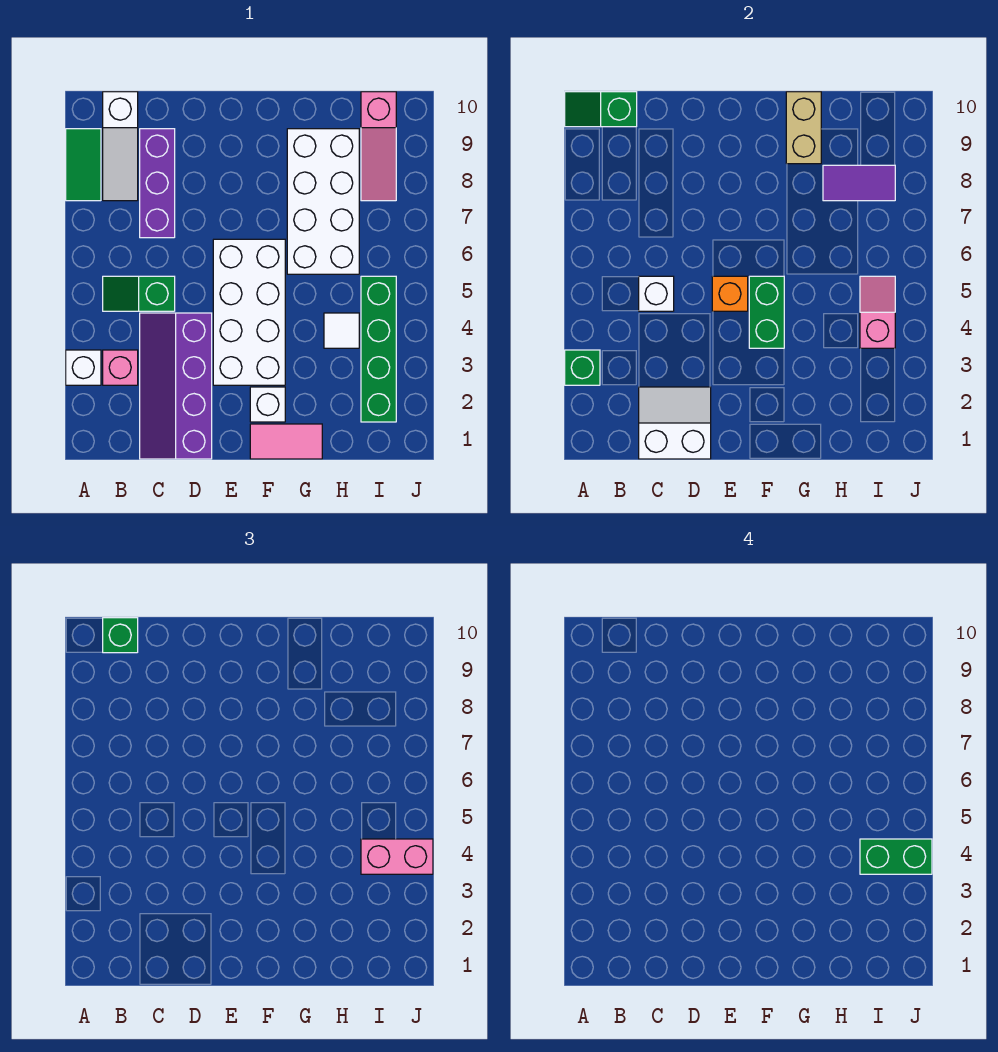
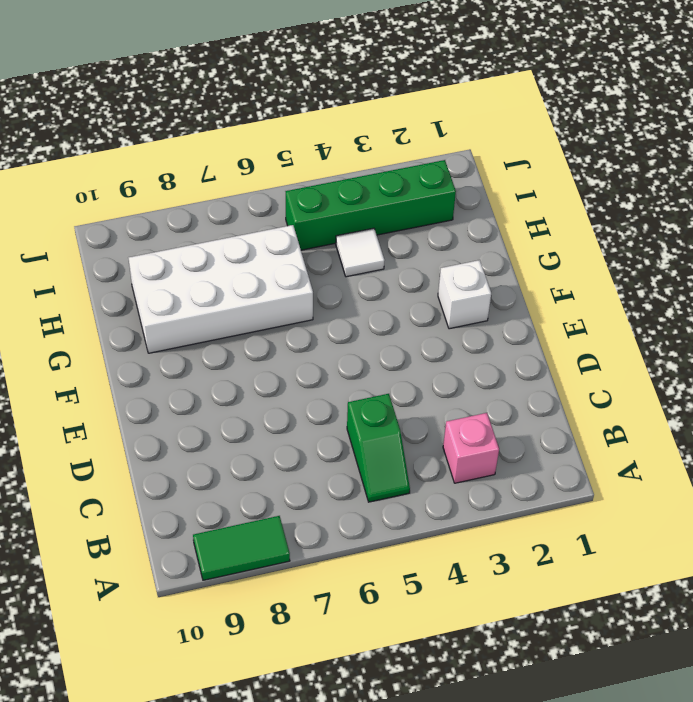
none -> white brick A3 level 1
none -> white slope B8:B10 level 1 top 10
none -> purple slope C1:D4 level 1 top D

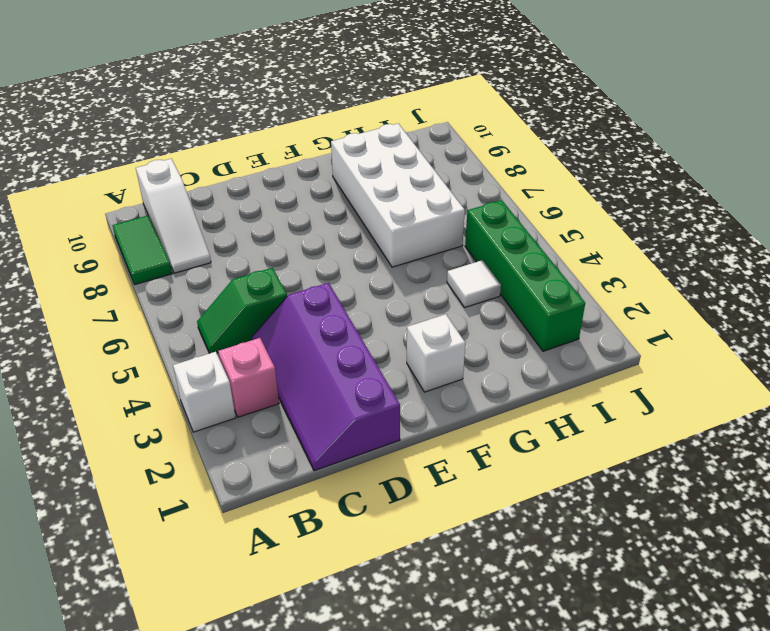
none -> purple brick C7:C9 level 1
none -> white brick E3:F6 level 1
none -> pink tile F1:G1 level 1

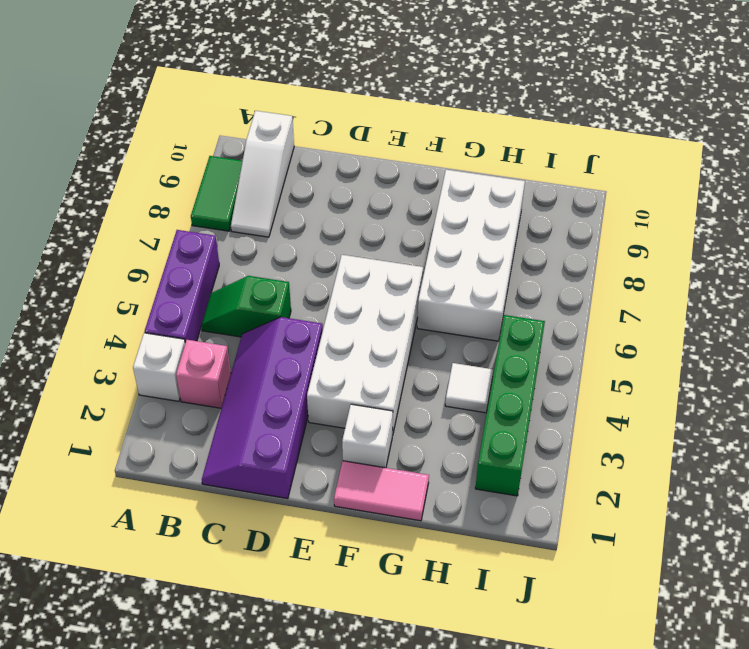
purple brick A4:A6 level 1 -> purple brick C7:C9 level 1
none -> pink slope I8:I10 level 1 top 10
none -> green brick A3 level 2
none -> green slope A10:B10 level 2 top B

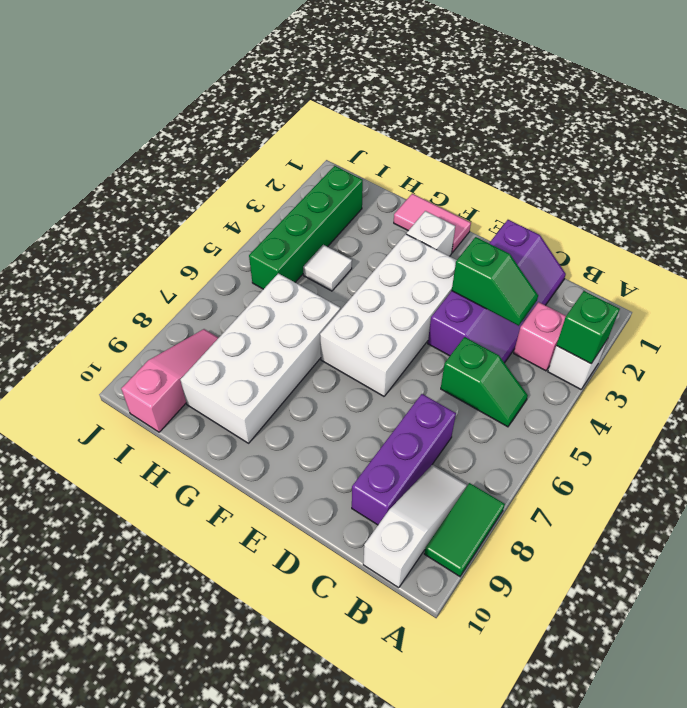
green slope C3:D3 level 2 top D -> green slope A10:B10 level 2 top B
none -> white slope C1:D2 level 2 top 1
none -> white brick C5 level 2
none -> orange brick E5 level 2

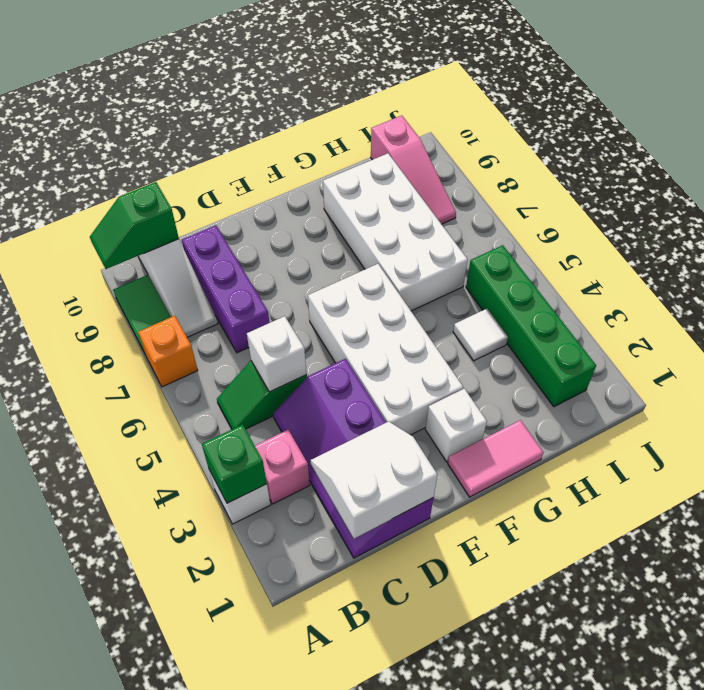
orange brick A7 level 1 -> orange brick E5 level 2
none -> green brick F4:F5 level 2
none -> tan brick G9:G10 level 2
none -> purple tile H8:I8 level 2

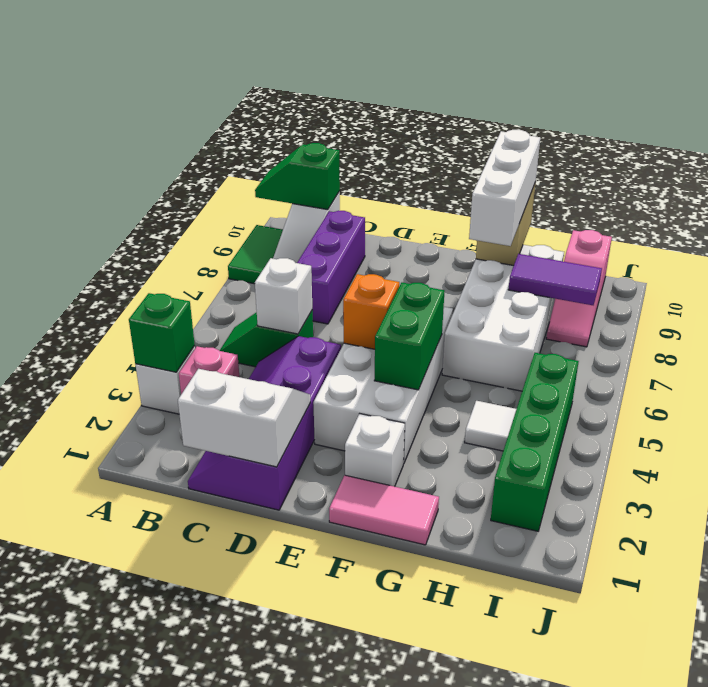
white brick G8:G10 level 3 -> none
none -> pink slope I4:I5 level 2 top 4
none -> green brick B10 level 3
none -> pink brick I4:J4 level 3

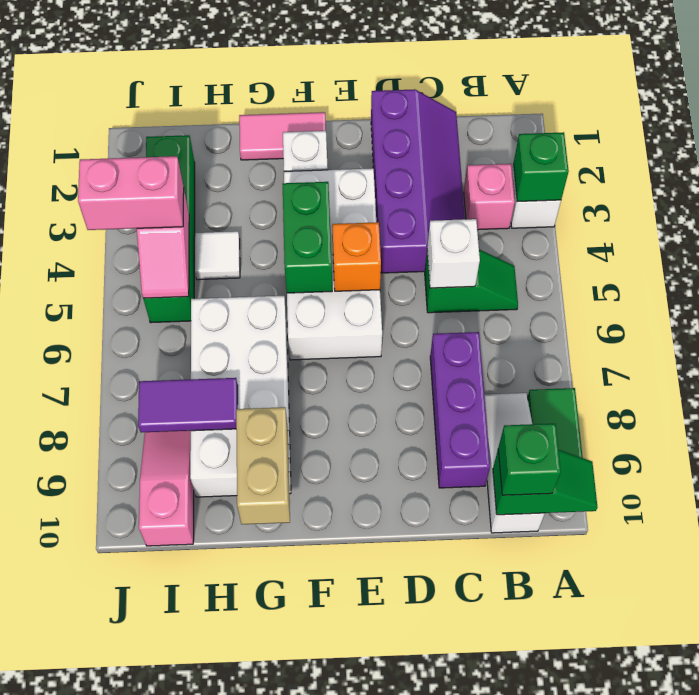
none -> white slope C1:D2 level 2 top 1
none -> green brick I4:J4 level 4

